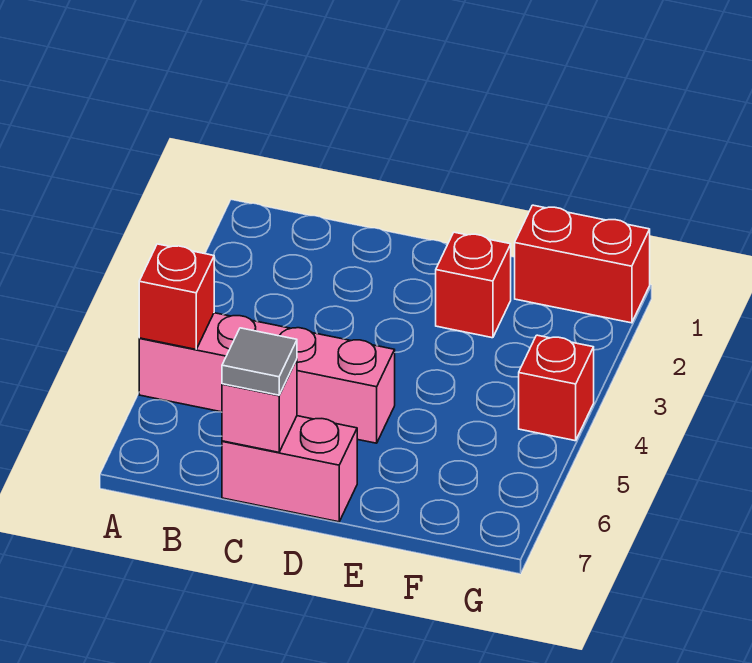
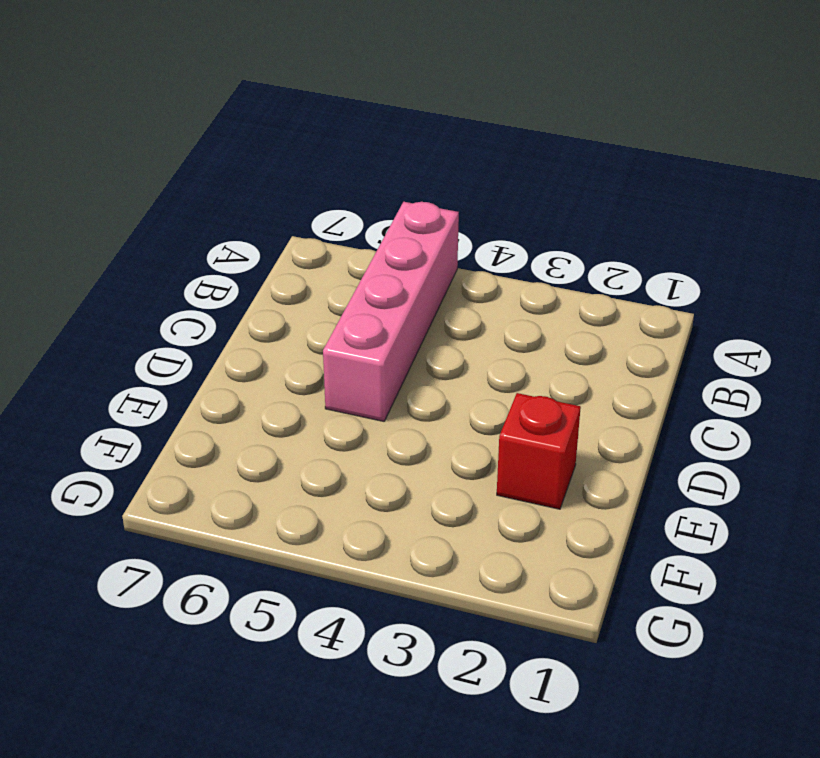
none -> pink brick C7:D7 level 1
none -> red brick F1:G1 level 1

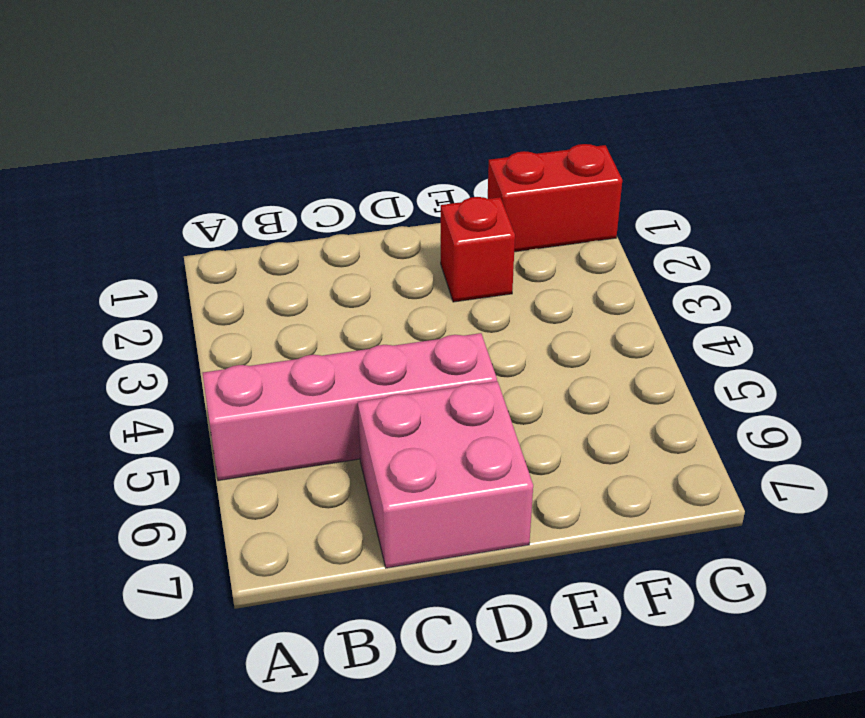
pink brick C6:D7 level 1 -> pink brick C7:D7 level 1
none -> red brick G4 level 1
none -> red brick A5 level 2

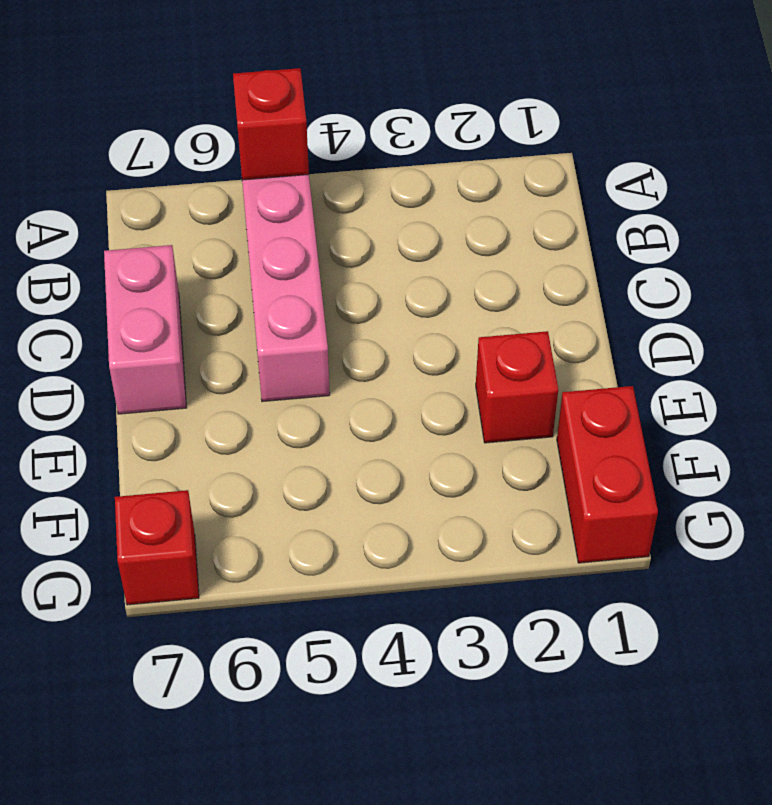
red brick G7 level 1 -> red brick G4 level 1
none -> pink brick C7 level 2
none -> grey tile C7 level 3

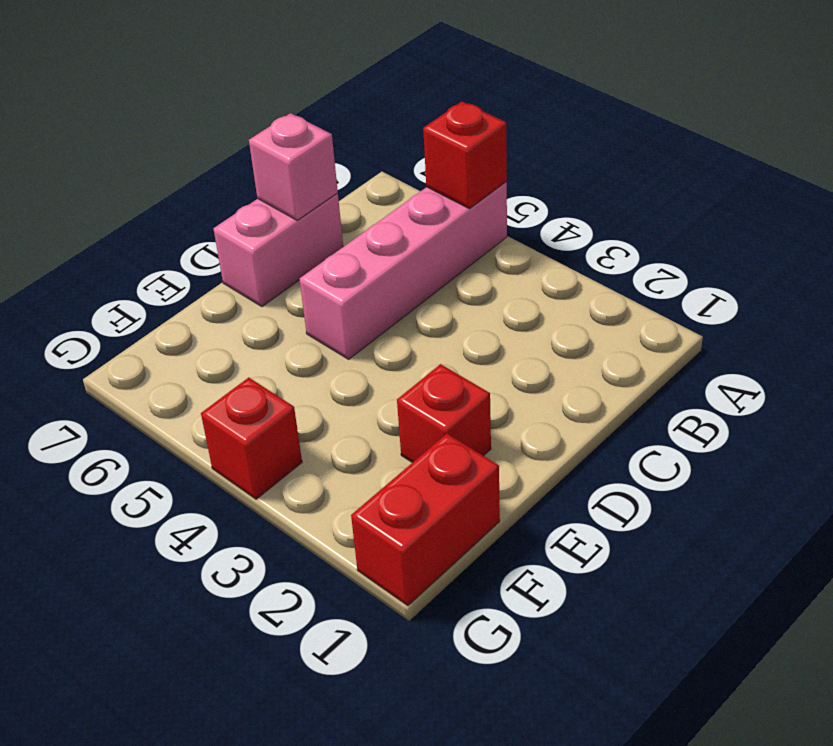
none -> grey tile C7 level 3

